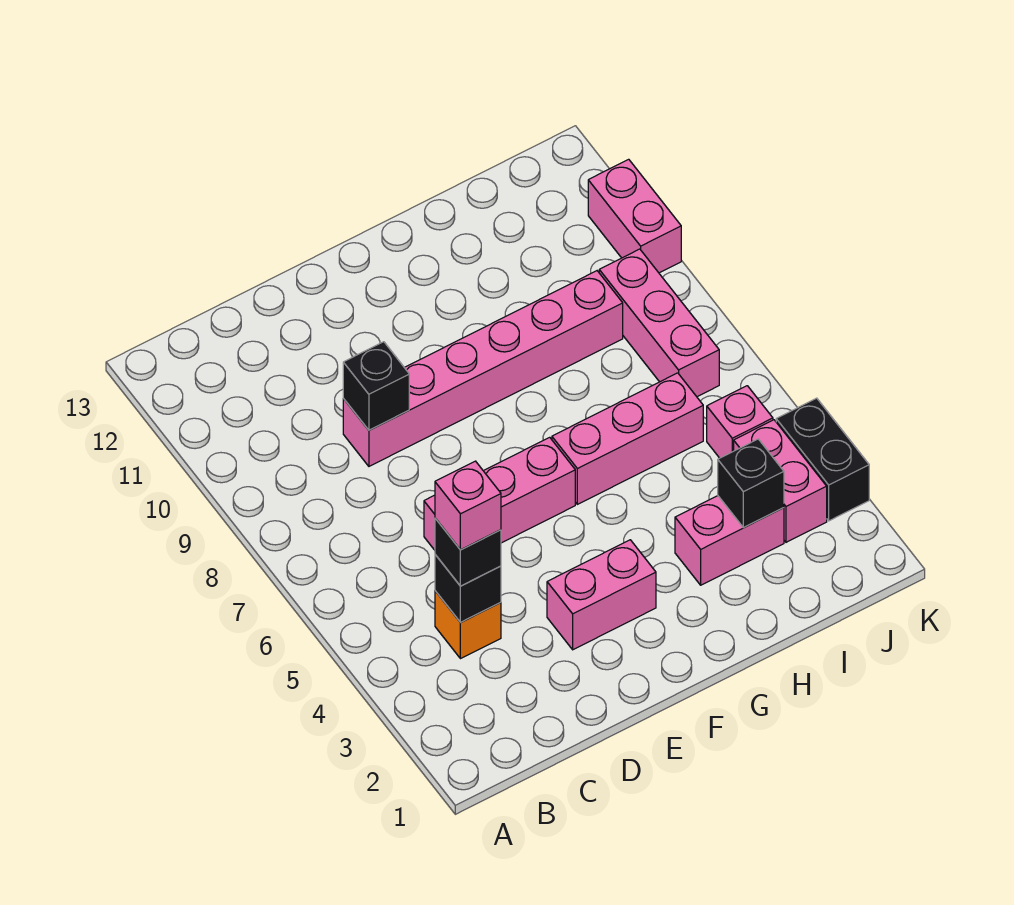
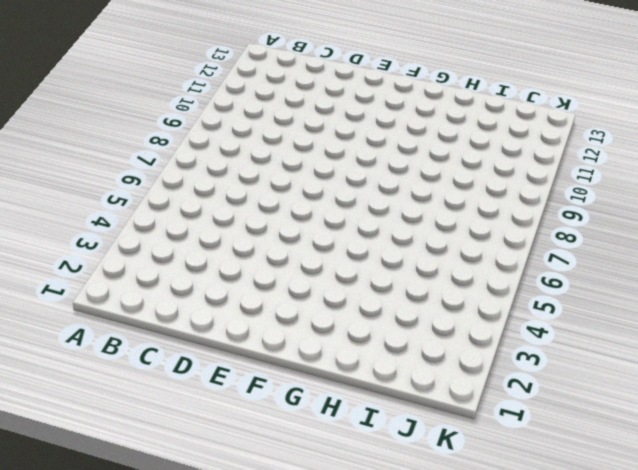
none -> orange brick C4 level 1
none -> pink brick D6:F6 level 1
none -> pink brick D9:I9 level 1

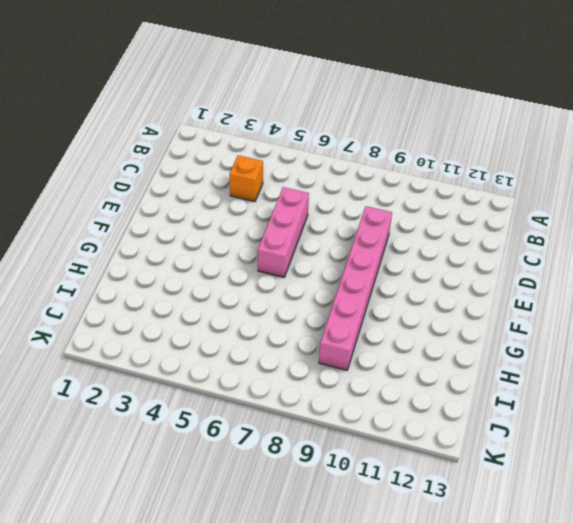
none -> pink brick E3:F3 level 1
none -> pink brick G6:I6 level 1
none -> pink brick H3:I3 level 1

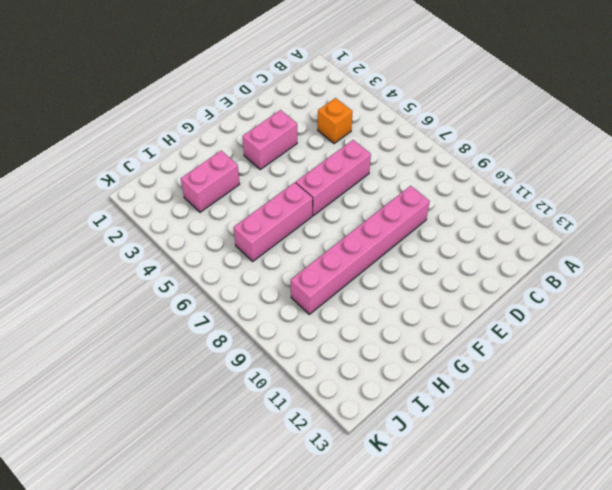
none -> pink brick J3:J4 level 1
none -> pink brick J5 level 1
none -> pink brick J7:J9 level 1

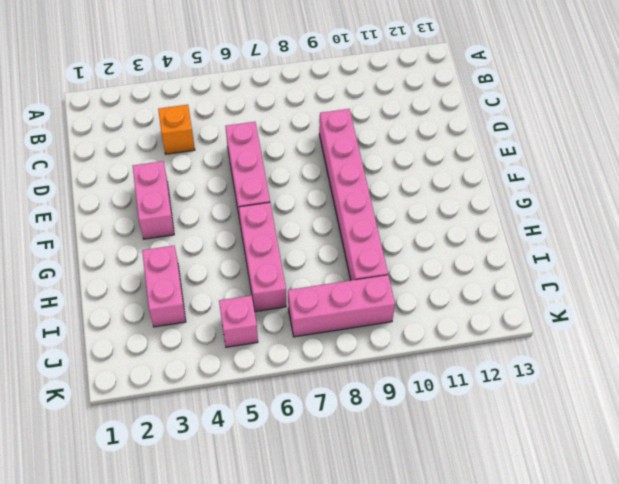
none -> pink brick J3:J4 level 1
none -> black brick K3:K4 level 1
none -> pink brick K10:K11 level 1

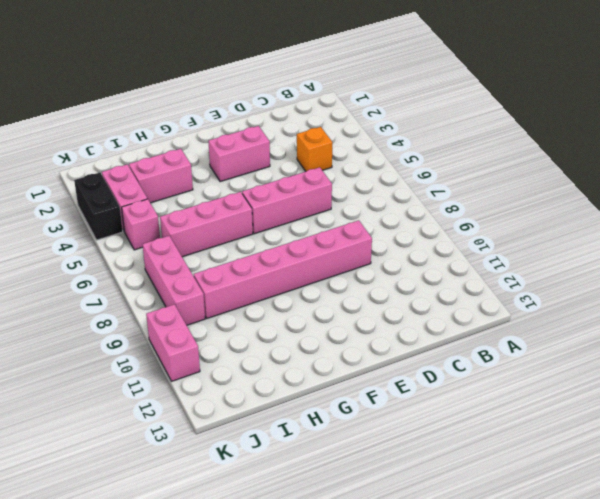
none -> black brick C4 level 2
none -> black brick D9 level 2
none -> black brick I3 level 2

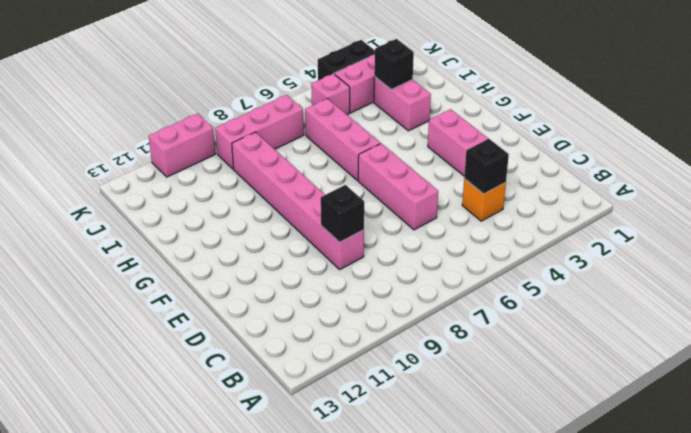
none -> black brick C4 level 3
none -> pink brick C4 level 4

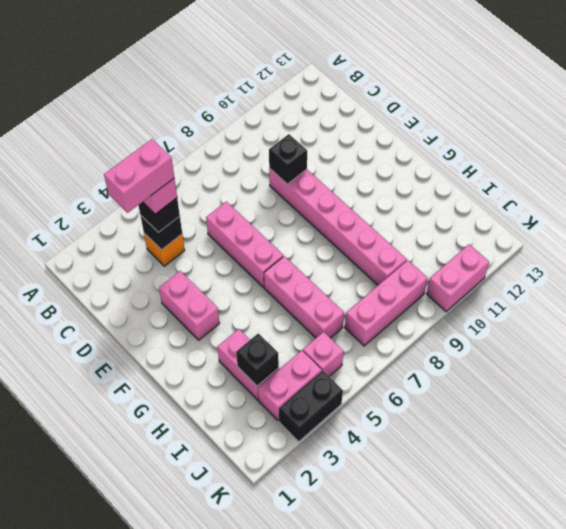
pink brick C3:C4 level 5 -> none

